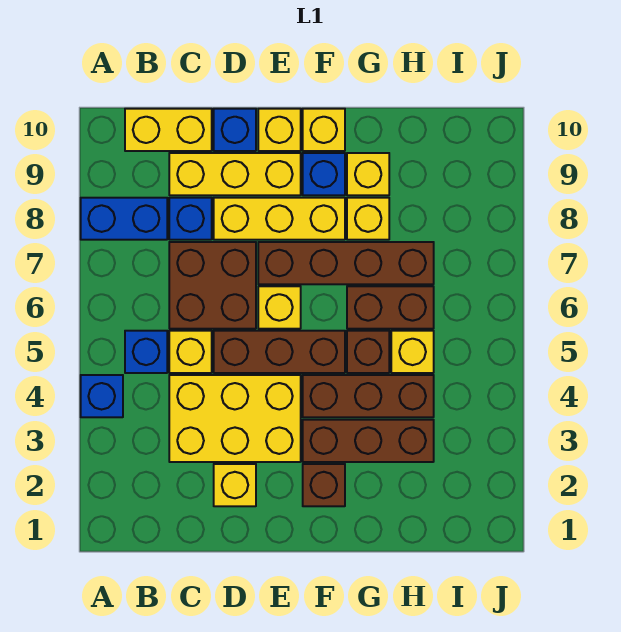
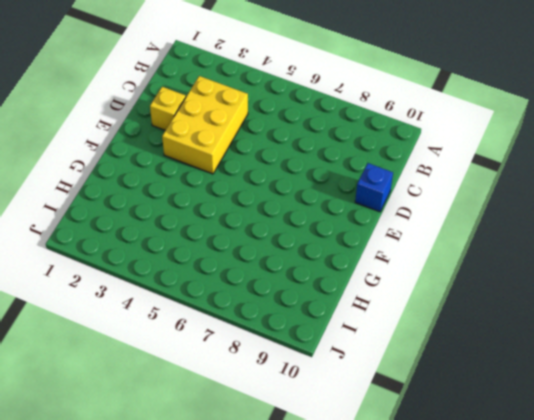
none -> blue brick A4 level 1
none -> blue brick A8:B8 level 1
none -> blue brick B5 level 1

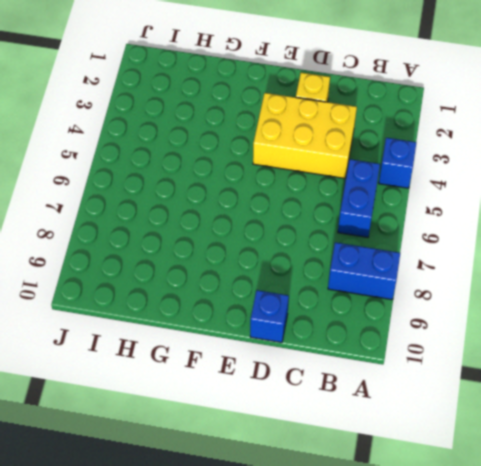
blue brick B5:B6 level 1 -> blue brick B5 level 1
none -> yellow brick B10:C10 level 1
none -> yellow brick C5 level 1
none -> brown brick C6:D7 level 1

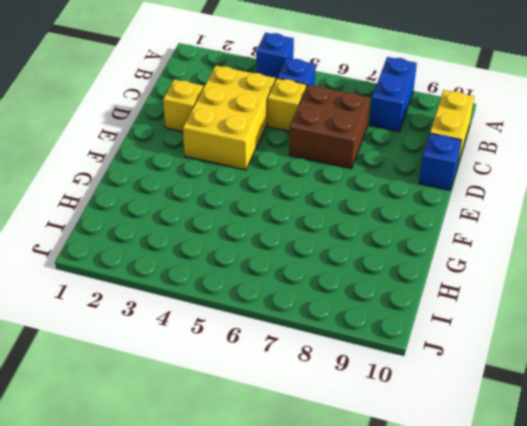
none -> blue brick C8 level 1
none -> yellow brick C9:E9 level 1
none -> brown brick D5:F5 level 1

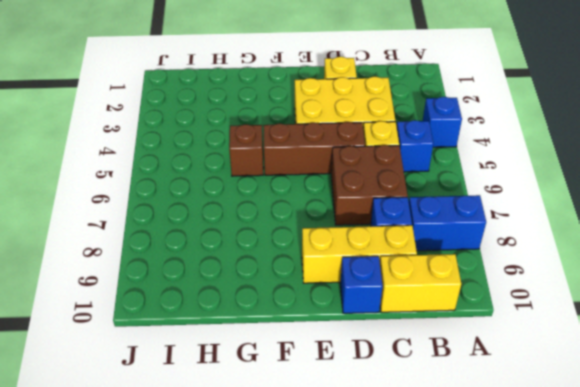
none -> yellow brick D8:F8 level 1
none -> yellow brick E6 level 1
none -> brown brick E7:H7 level 1

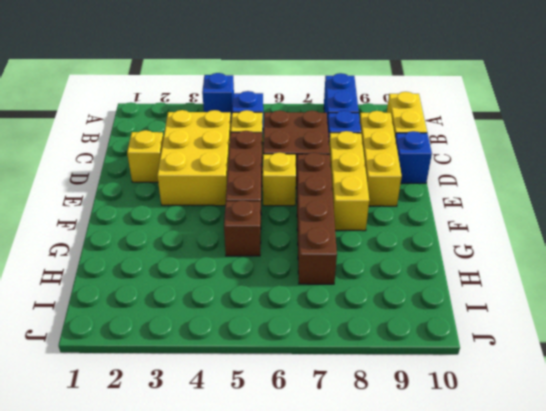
none -> yellow brick E10 level 1
none -> brown brick F2 level 1
none -> brown brick F3:H3 level 1

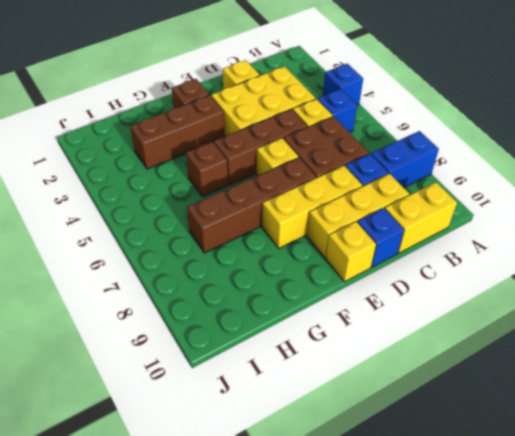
none -> brown brick F4:H4 level 1
none -> blue brick F9 level 1
none -> yellow brick F10 level 1

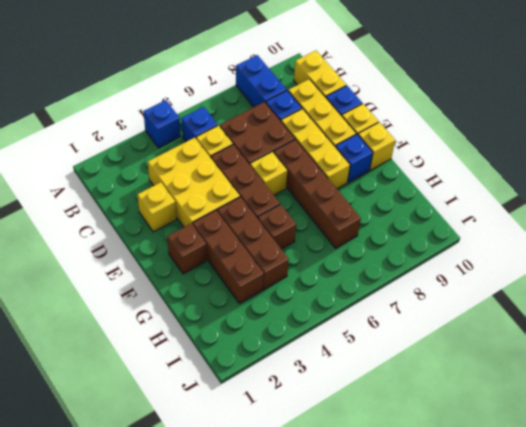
none -> brown brick G6:H6 level 1
none -> yellow brick G8 level 1
none -> yellow brick G9 level 1

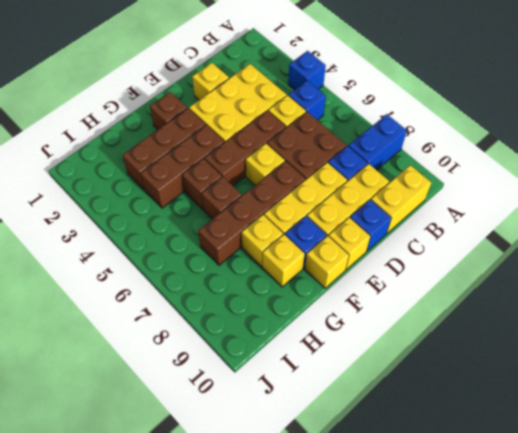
brown brick G6 level 1 -> brown brick G6:H6 level 1
none -> yellow brick H5 level 1

